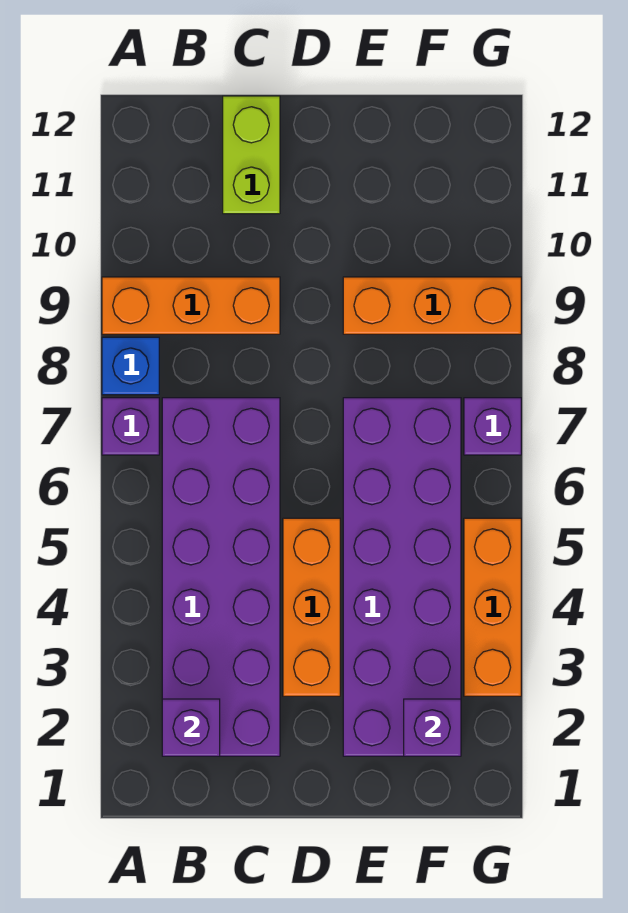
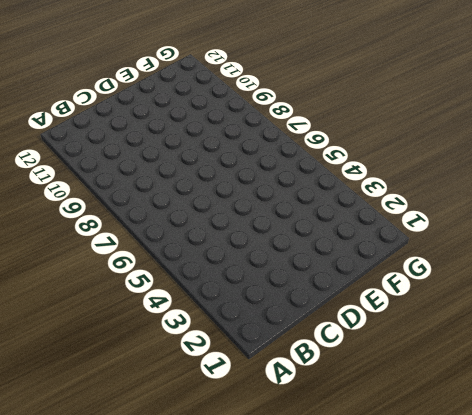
none -> purple brick A7 level 1
none -> blue brick A8 level 1
none -> orange brick A9:C9 level 1

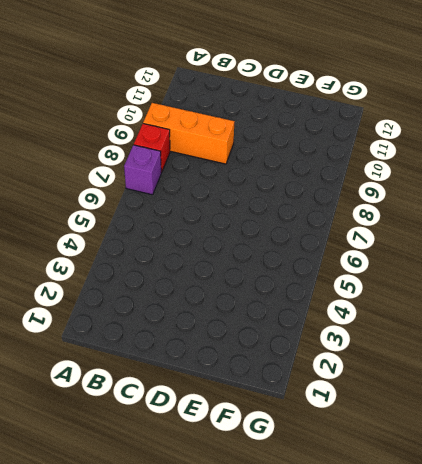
red brick A8 level 1 -> blue brick A8 level 1
none -> purple brick B2:C7 level 1
none -> lime brick C11:C12 level 1
none -> orange brick D3:D5 level 1

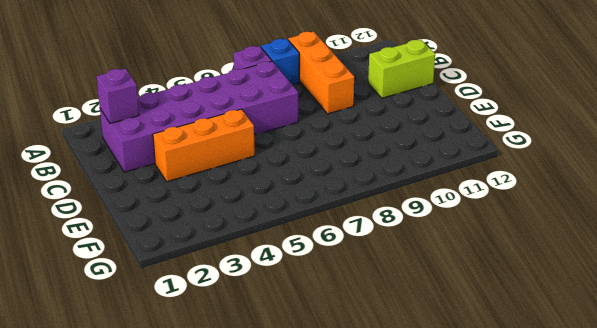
none -> purple brick E2:F7 level 1
none -> orange brick E9:G9 level 1
none -> orange brick G3:G5 level 1

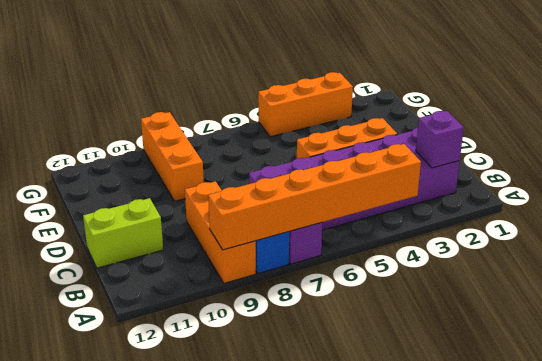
orange brick A4:A9 level 2 -> none
none -> purple brick E2:F7 level 1
none -> purple brick G7 level 1
none -> purple brick F2 level 2

